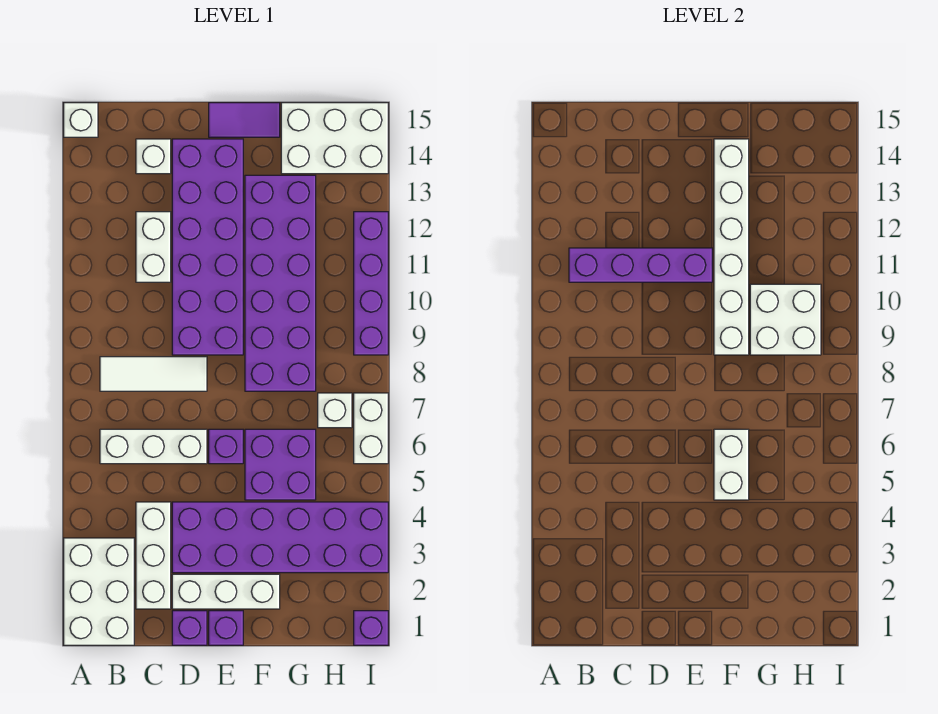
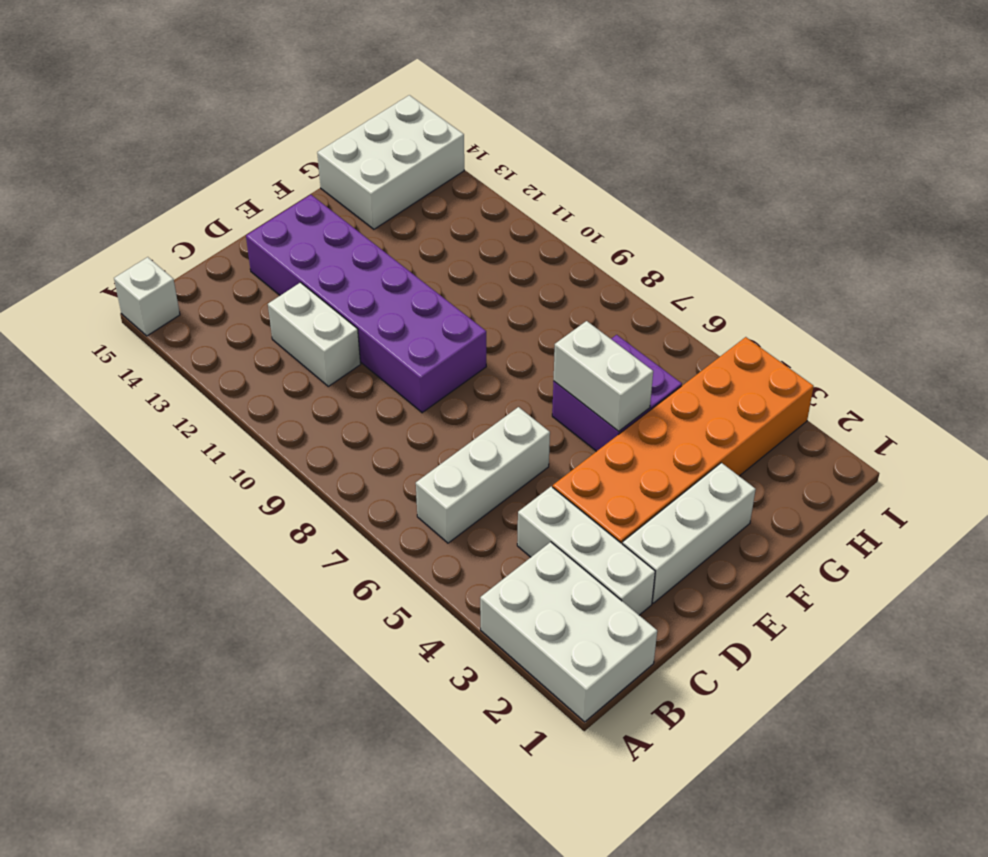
orange brick D3:I4 level 1 -> purple brick D3:I4 level 1
none -> white tile B8:D8 level 1
none -> white brick C14 level 1
none -> purple brick D1 level 1

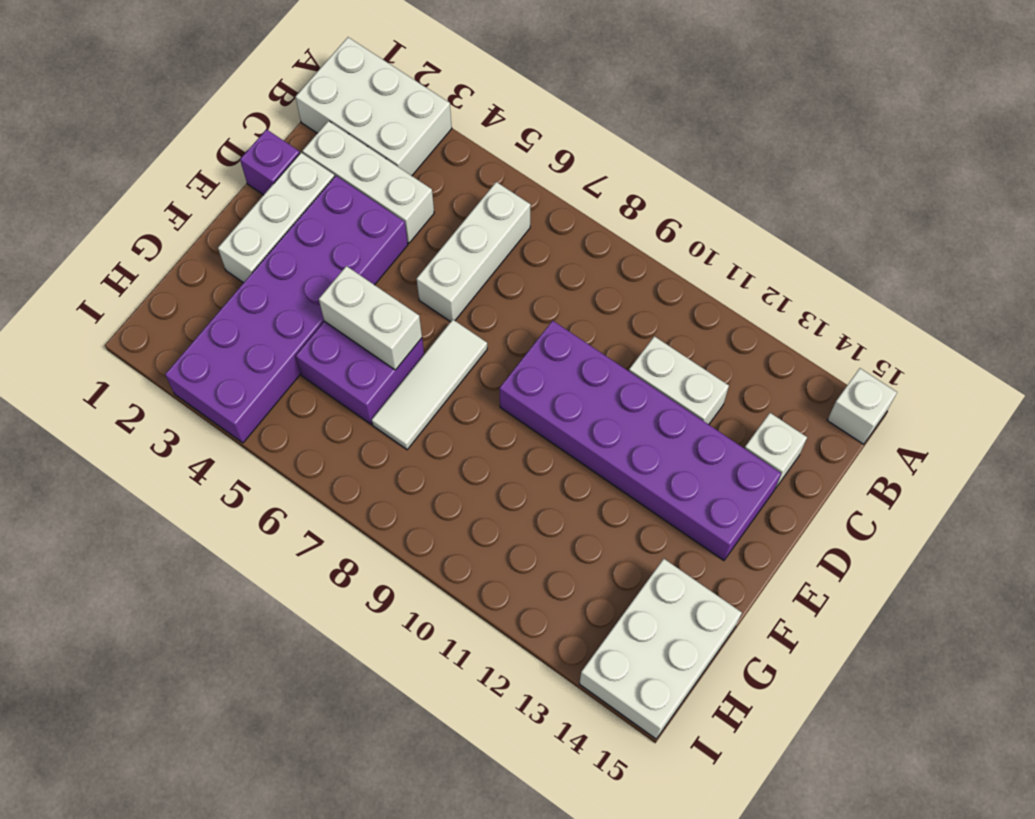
white tile E7:G7 level 1 -> white tile B8:D8 level 1
none -> purple brick E1 level 1
none -> purple brick E6 level 1
none -> purple tile E15:F15 level 1

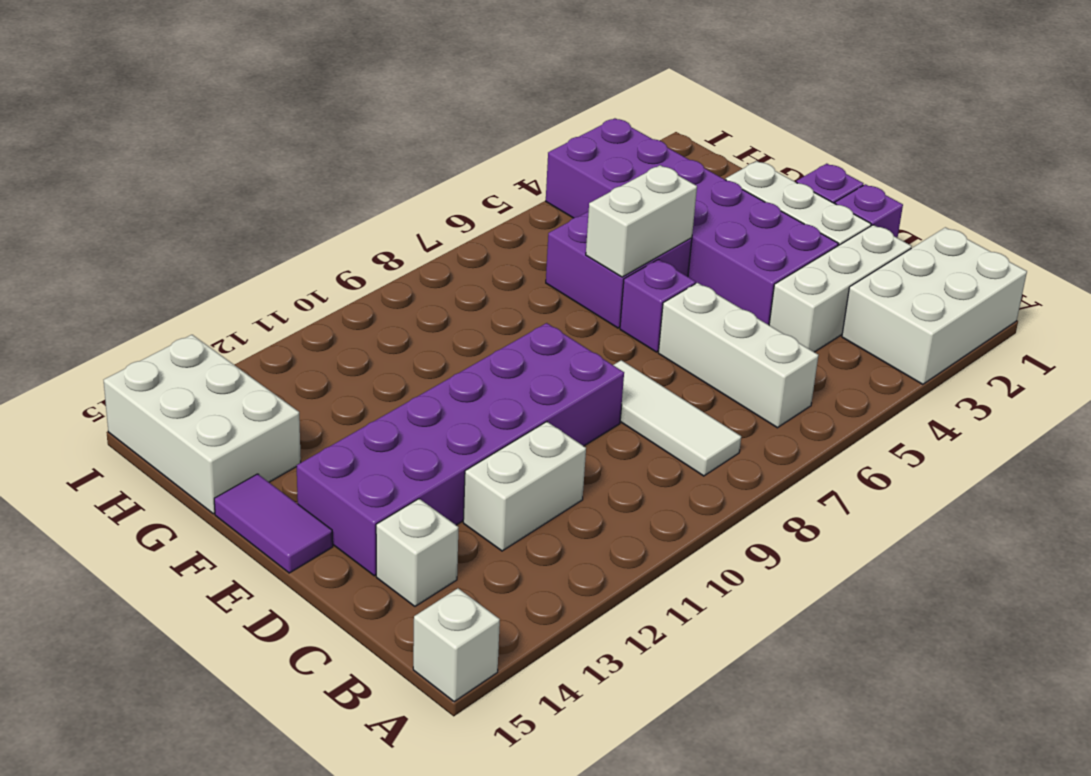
none -> purple brick F8:G13 level 1
none -> white brick H7 level 1
none -> purple brick I1 level 1

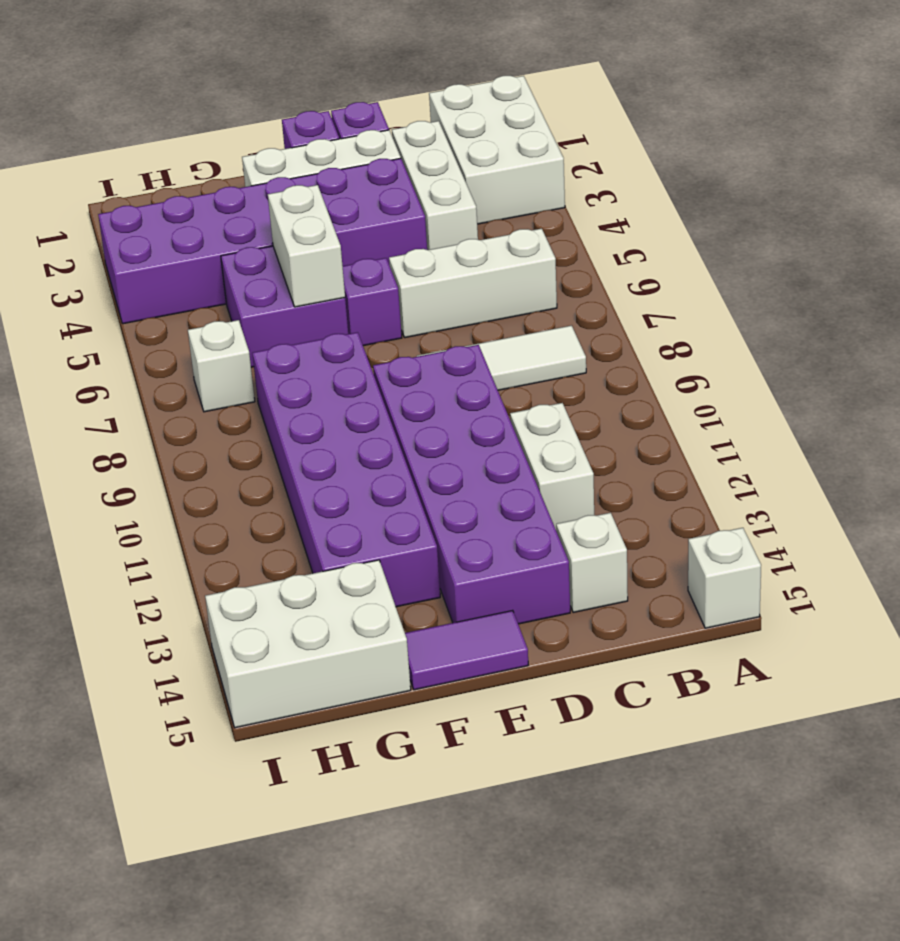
none -> purple brick I1 level 1
none -> white brick I6:I7 level 1
none -> purple brick I9:I12 level 1

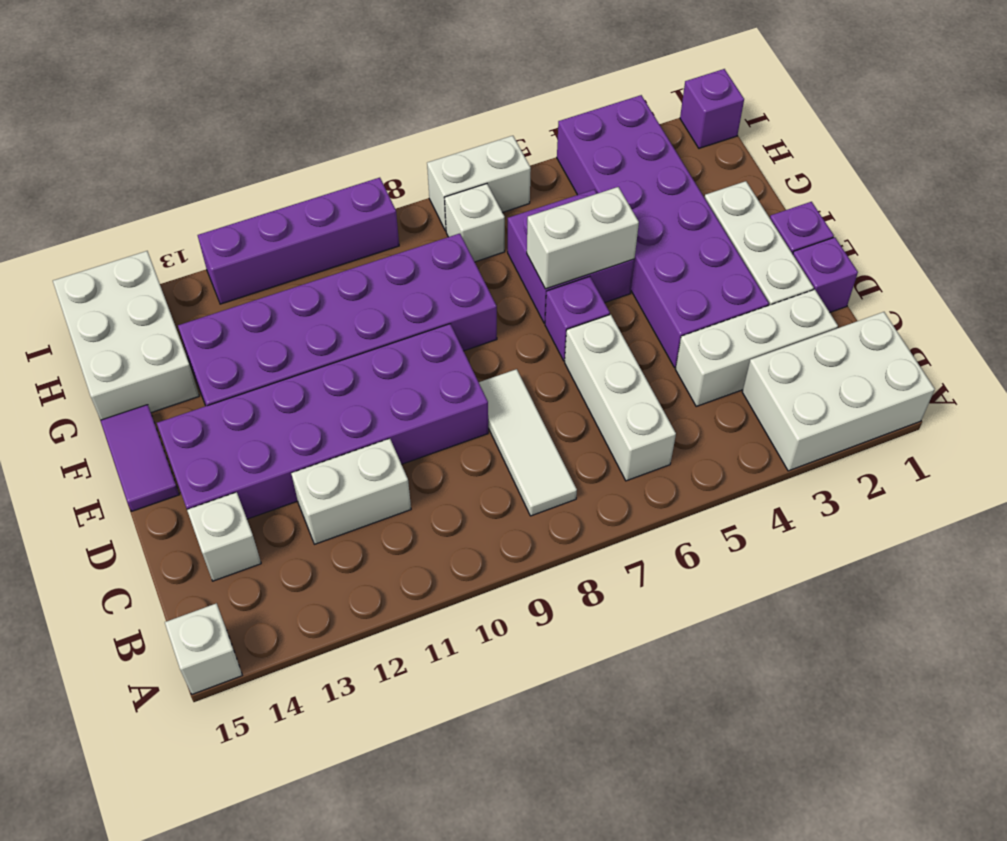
none -> purple brick B11:E11 level 2
none -> white brick F9:F14 level 2
none -> white brick G9:H10 level 2

